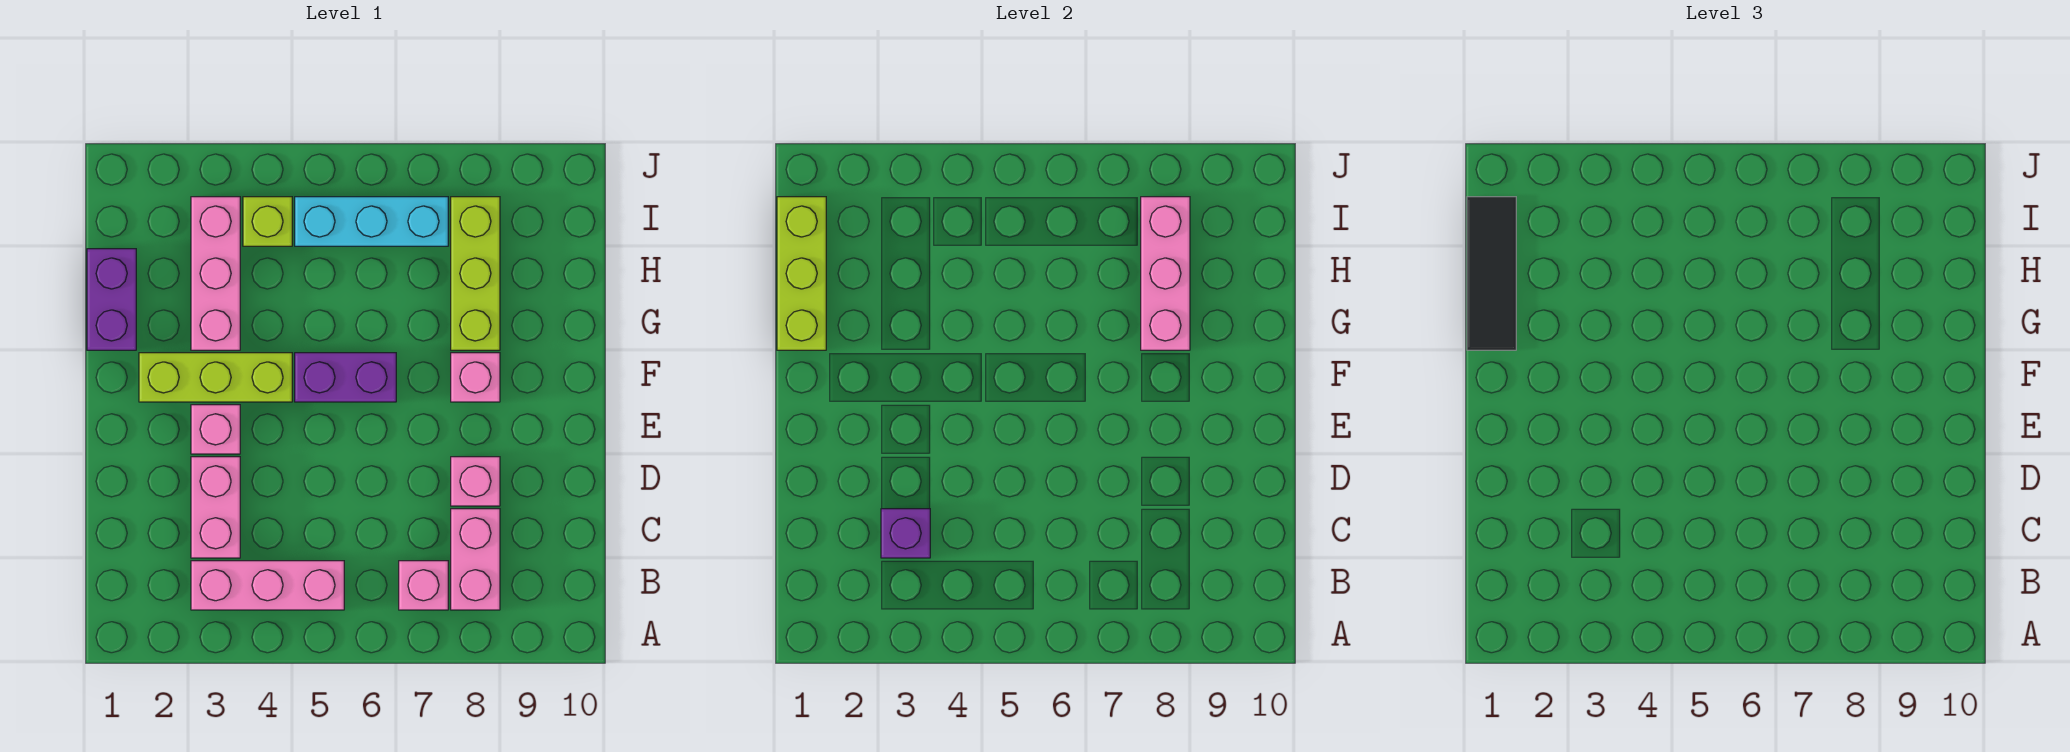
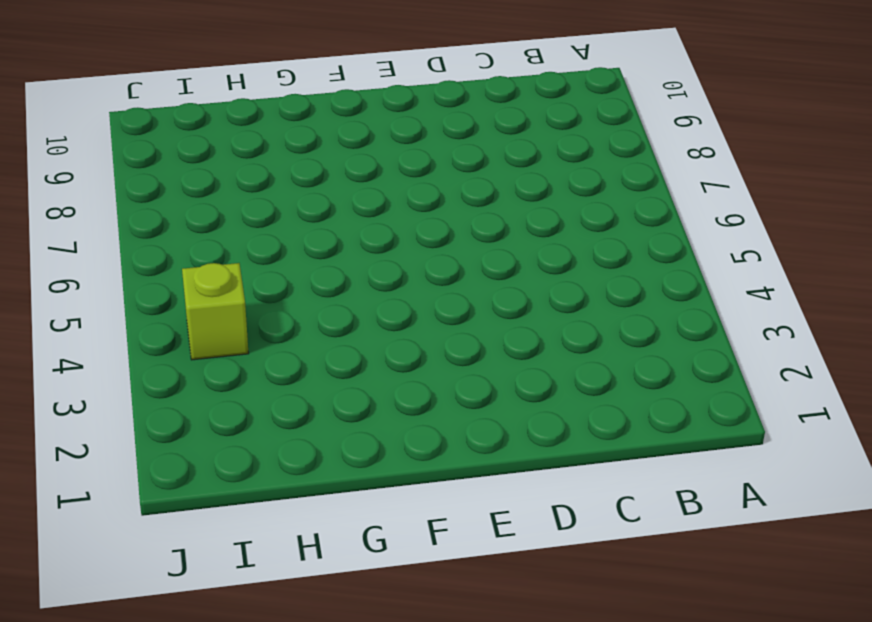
none -> pink brick B3:B5 level 1
none -> pink brick B7 level 1
none -> pink brick B8:C8 level 1

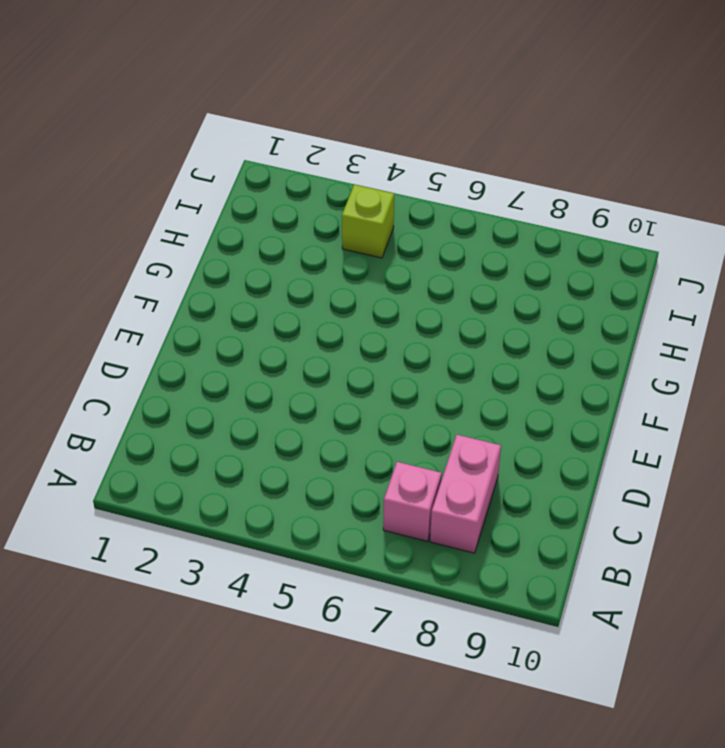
none -> pink brick B3:B5 level 1
none -> pink brick C3:D3 level 1
none -> pink brick D8 level 1

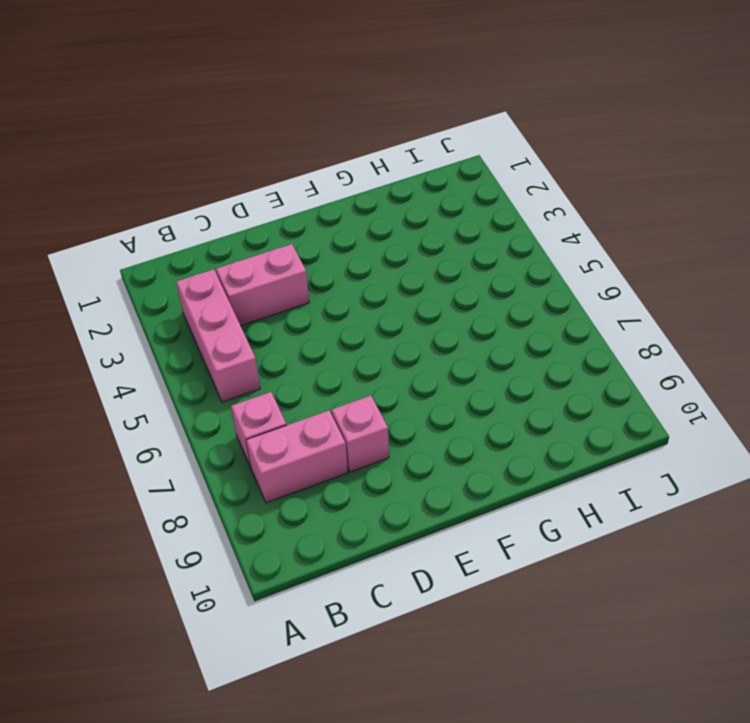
none -> pink brick E3 level 1
none -> lime brick F2:F4 level 1
none -> purple brick F5:F6 level 1

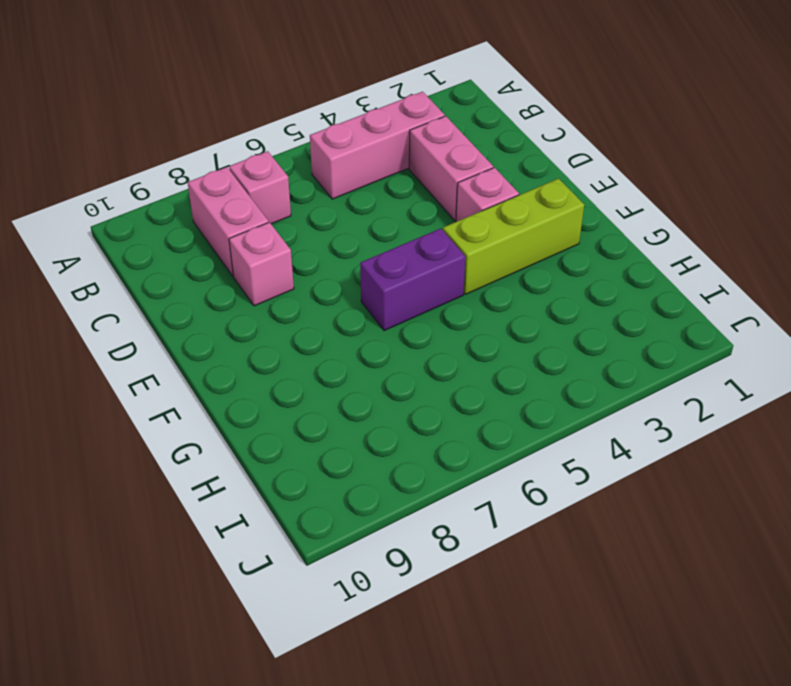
none -> pink brick F8 level 1
none -> purple brick G1:H1 level 1
none -> pink brick G3:I3 level 1

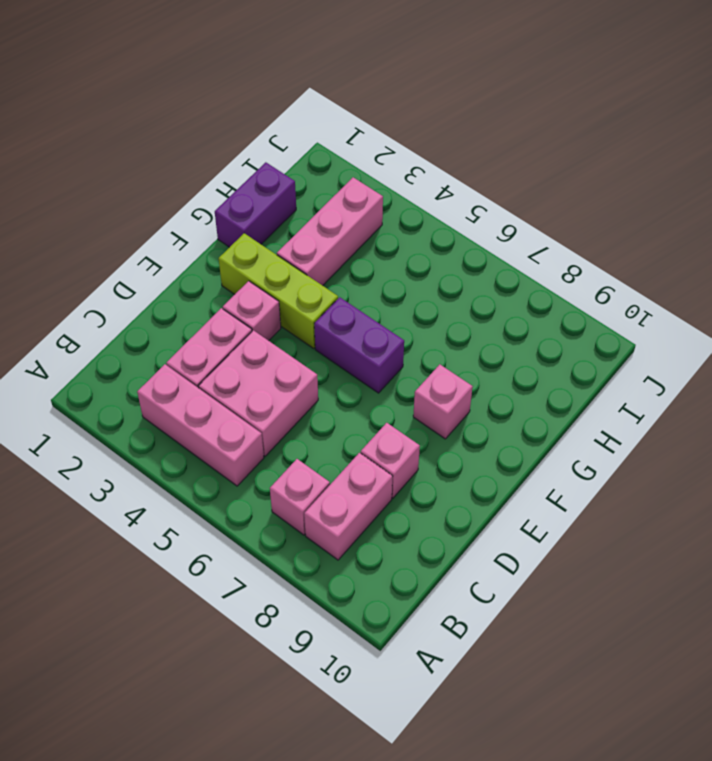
pink brick C4:D5 level 1 -> none
none -> lime brick G8:I8 level 1
none -> lime brick I4 level 1
none -> cyan brick I5:I7 level 1

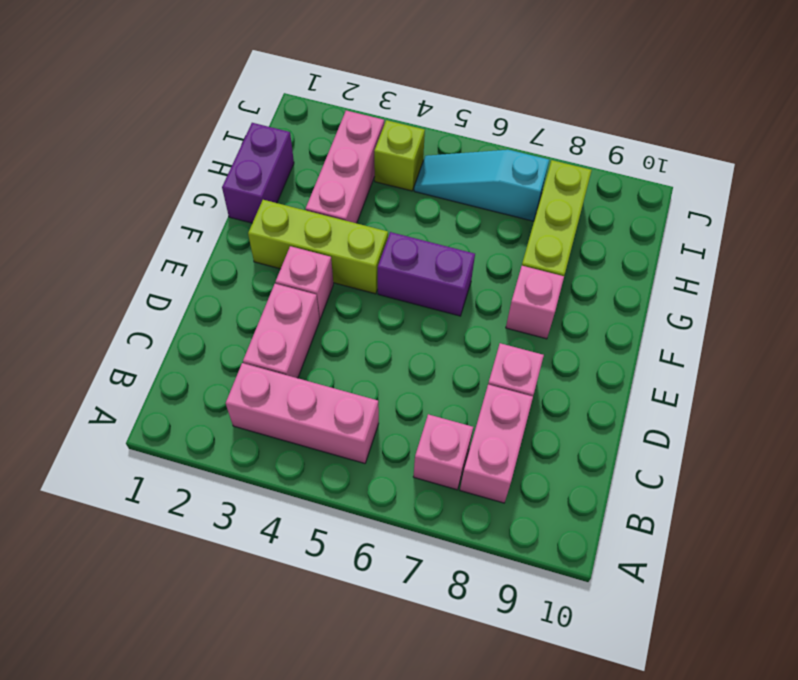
cyan slope I5:I7 level 1 top 7 -> cyan brick I5:I7 level 1
none -> purple brick C3 level 2
none -> lime brick G1:I1 level 2
none -> pink brick G8:I8 level 2

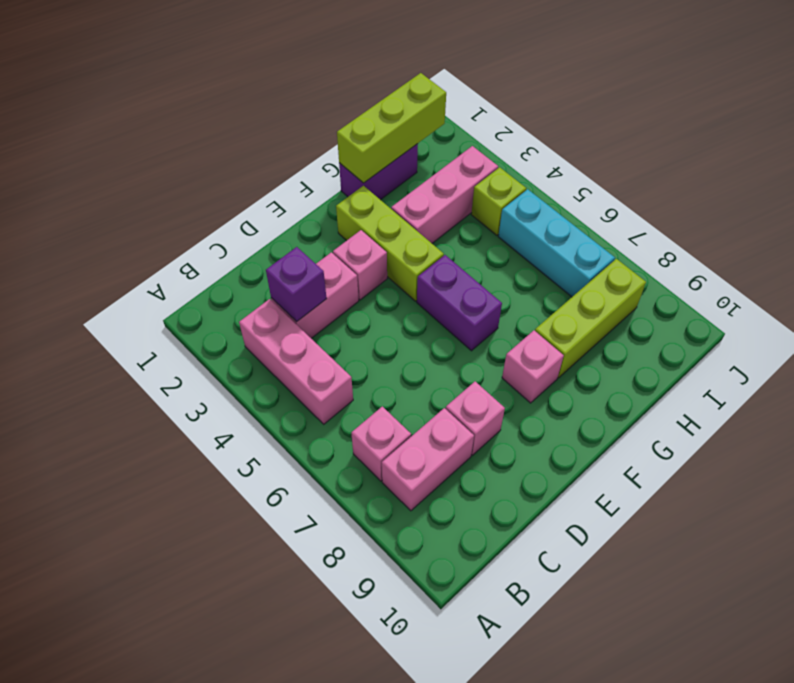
none -> pink brick G8:I8 level 2
none -> black tile G1:I1 level 3

